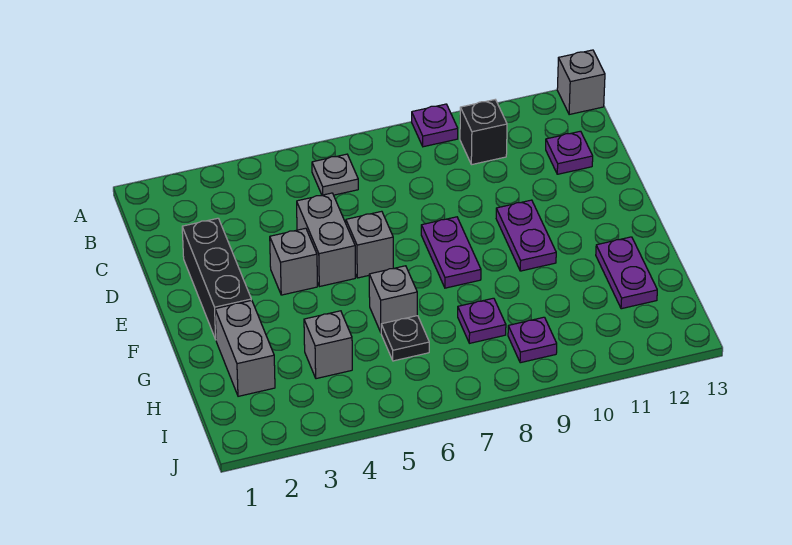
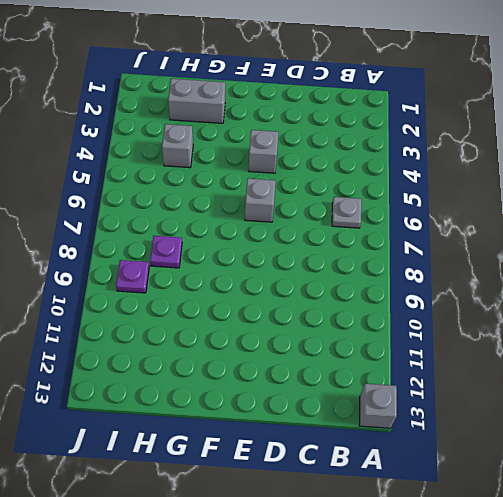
none -> purple plate A9 level 1
none -> black brick B10 level 1
none -> purple plate C12 level 1

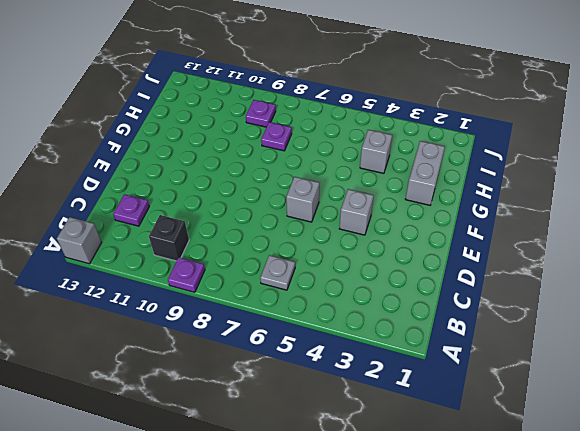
none -> black brick D2:F2 level 1
none -> grey brick D5:E5 level 1
none -> purple plate E8:F8 level 1

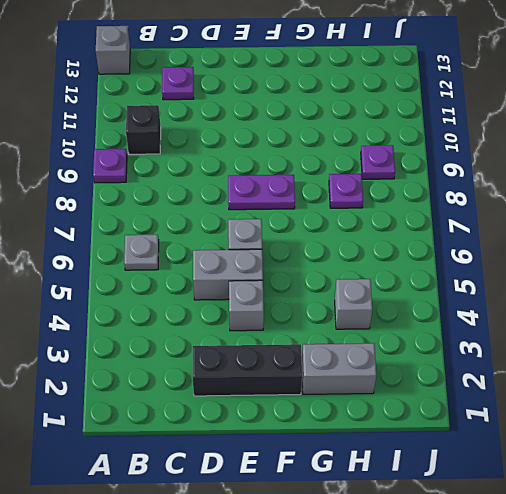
none -> purple plate E10:F10 level 1
none -> grey brick G6 level 1
none -> purple plate G12:H12 level 1

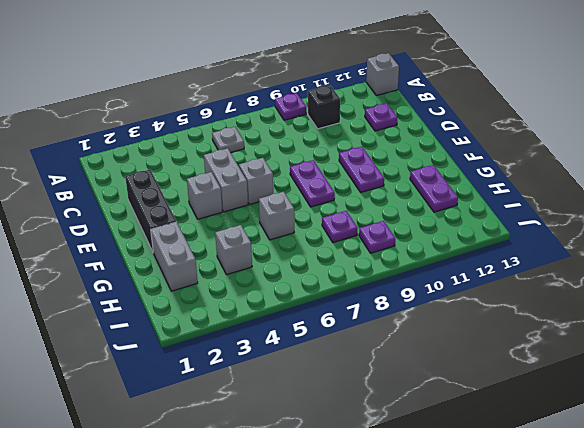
none -> black plate H6 level 1

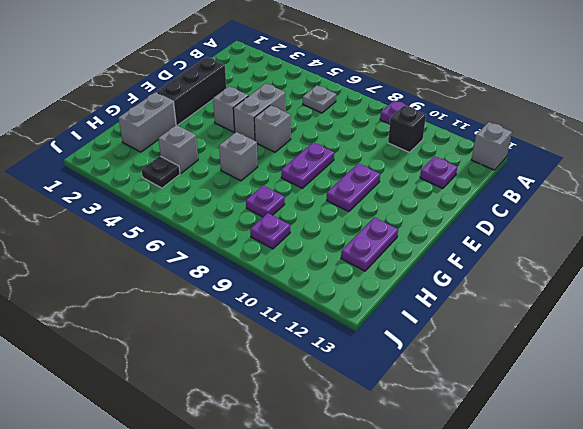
black plate I4 level 1 -> black plate H6 level 1

